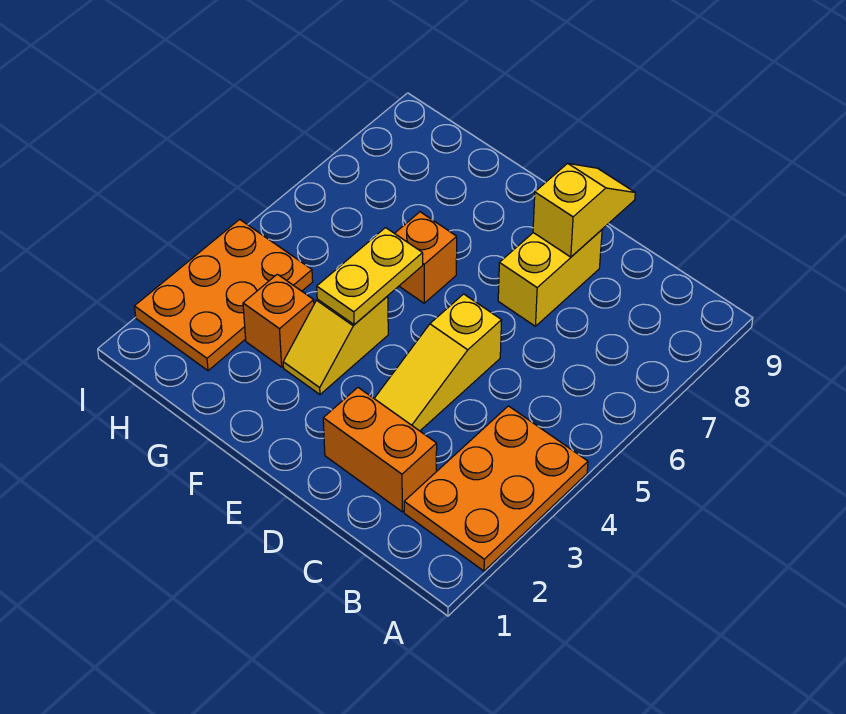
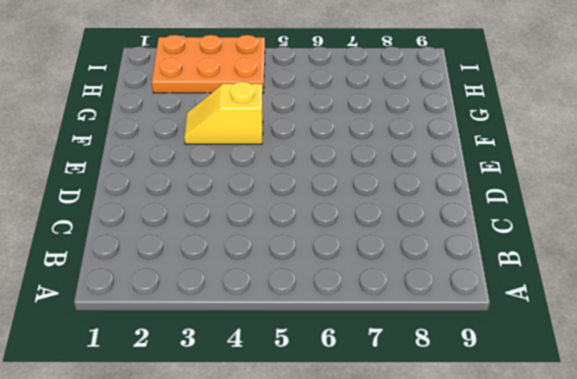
none -> orange plate A2:B4 level 1
none -> orange brick C2:D2 level 1

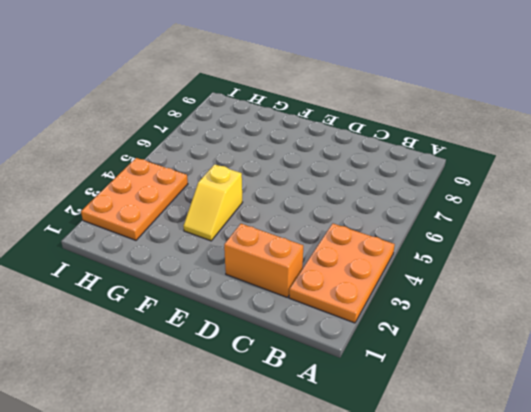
none -> yellow slope D3:D5 level 1 top 5
none -> yellow brick D7:D8 level 1

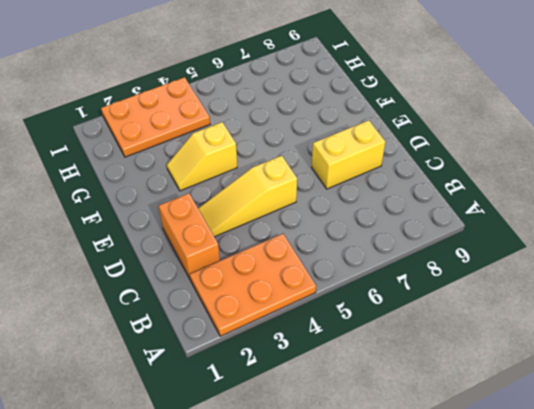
none -> orange brick F6 level 1
none -> orange brick G3 level 1

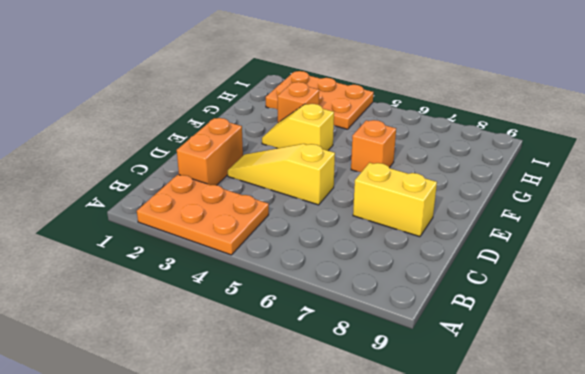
none -> yellow slope D8:D9 level 2 top 8
none -> yellow plate F4:F5 level 2

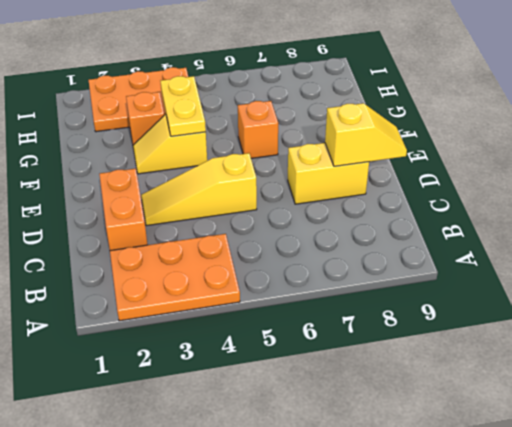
yellow plate F4:G4 level 2 -> yellow plate F4:F5 level 2

